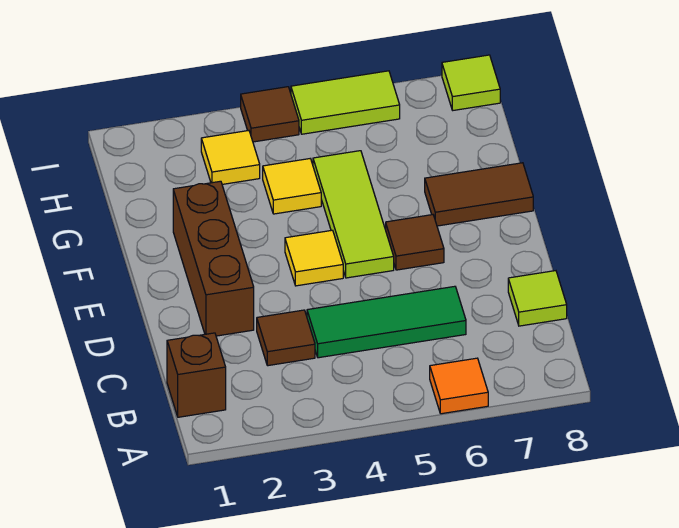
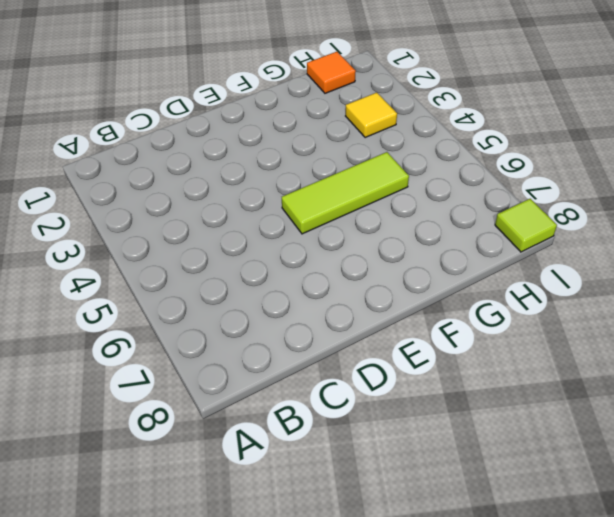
orange tile H1 level 1 -> orange tile A6 level 1
none -> brown brick B1 level 1
none -> brown tile C3 level 1
none -> green tile C4:C6 level 1

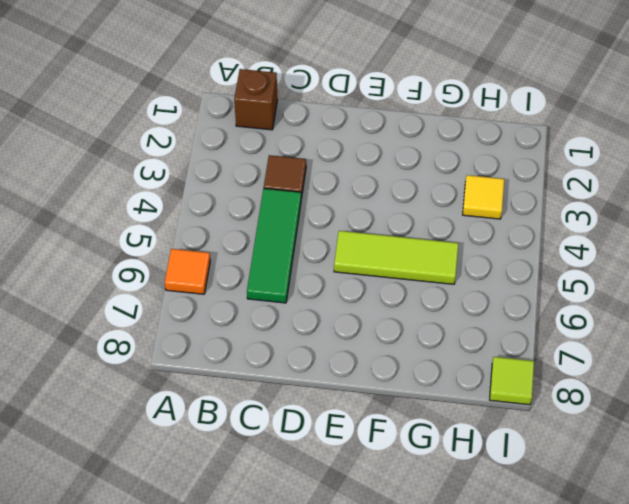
none -> lime tile C8 level 1
none -> brown brick D2:F2 level 1
none -> yellow tile E4 level 1

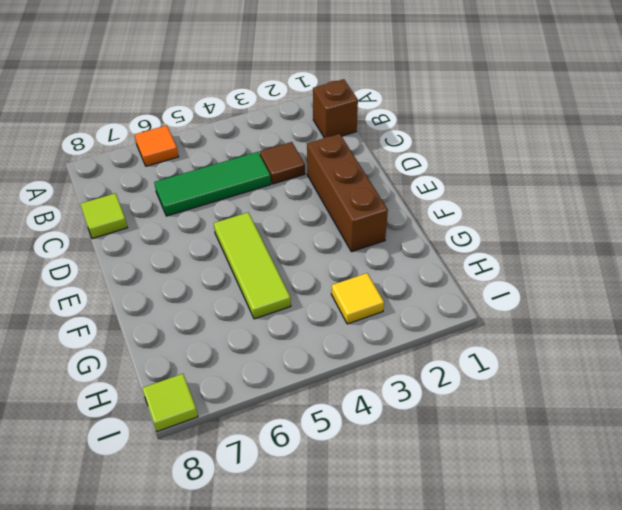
none -> yellow tile E4 level 1
none -> brown tile E6 level 1
none -> brown tile F7:F8 level 1

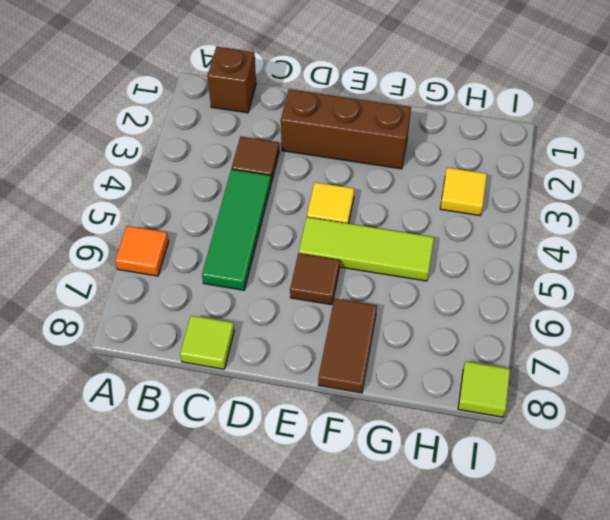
none -> yellow tile G4 level 1
none -> brown tile I4 level 1
none -> lime tile I5:I6 level 1

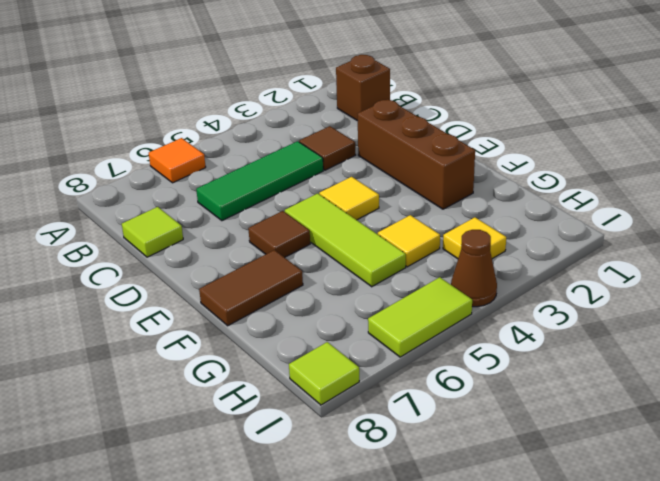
brown cone I4 level 1 -> brown tile I4 level 1

